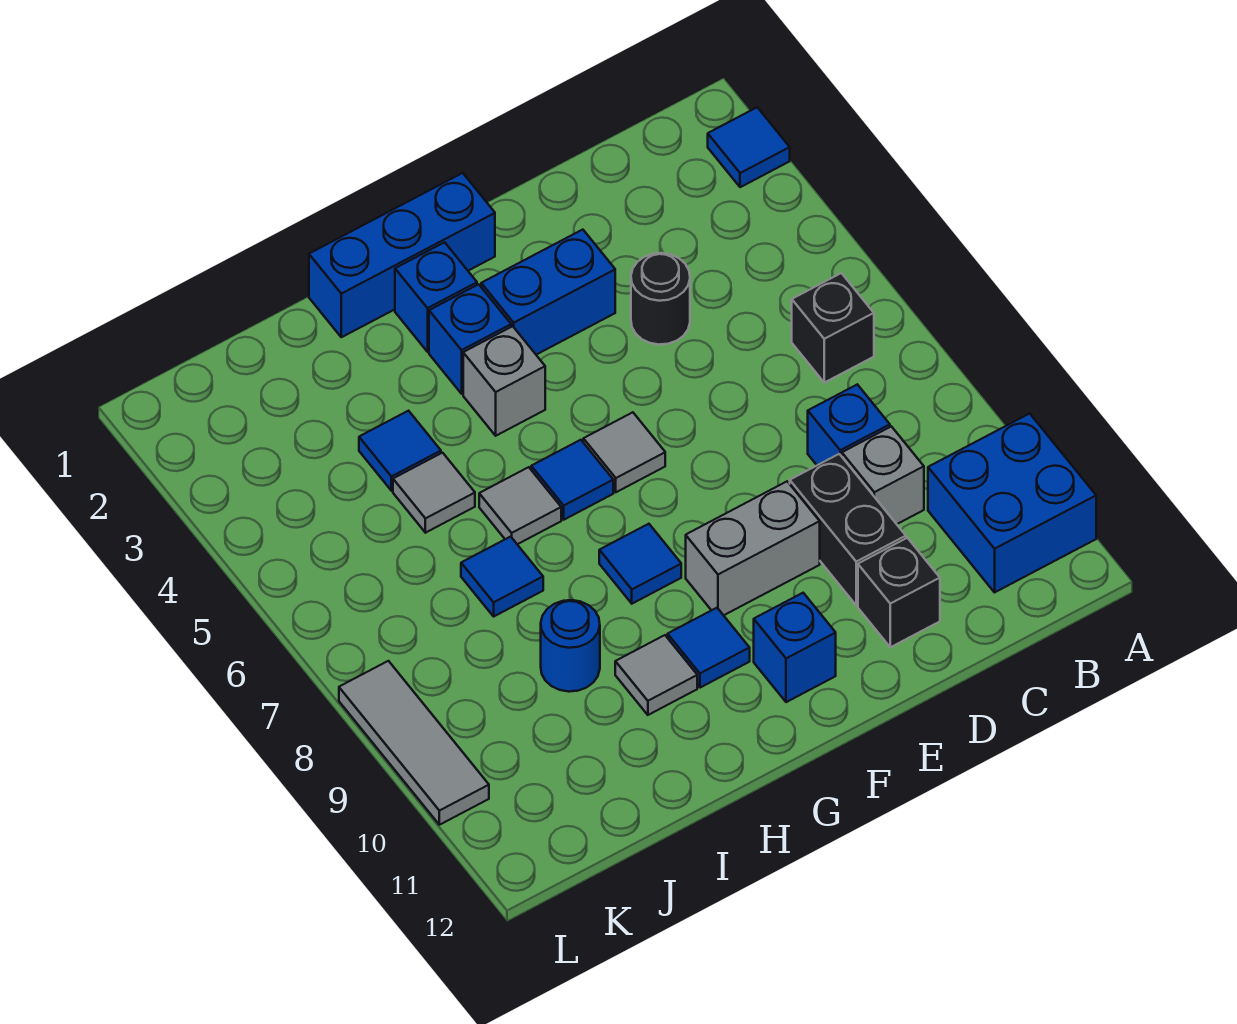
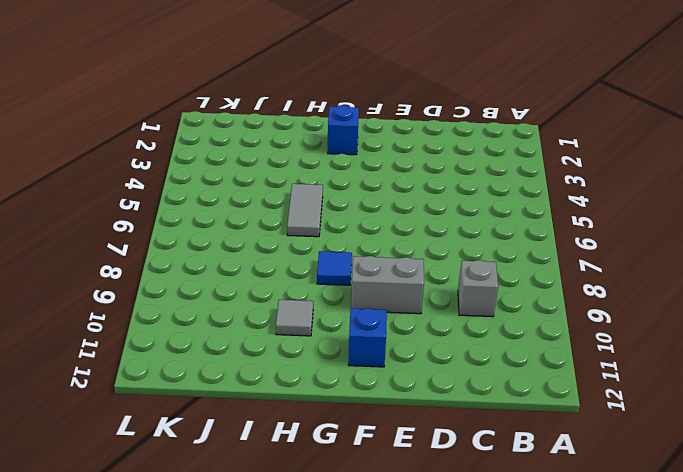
grey tile H5:H6 level 1 -> grey tile H6 level 1
none -> blue tile A2 level 1
none -> blue brick A10:B11 level 1
none -> black brick B6 level 1

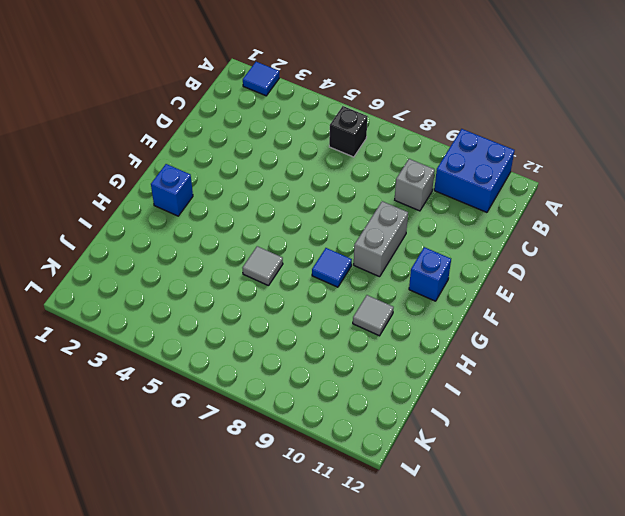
none -> blue brick C8 level 1
none -> black round brick D4 level 1
none -> black brick D9:D10 level 1

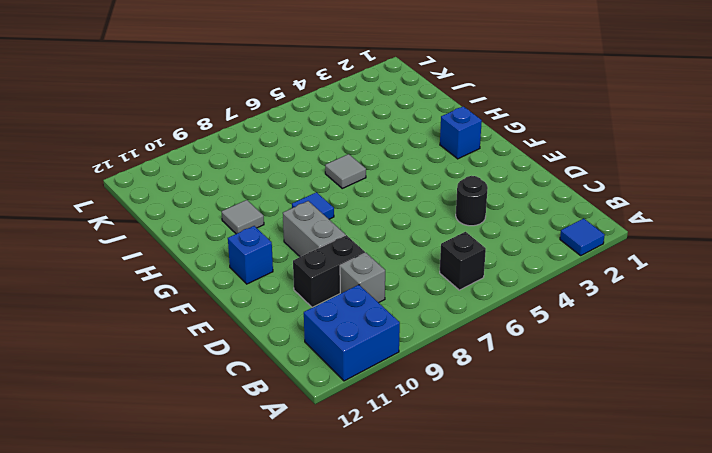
none -> blue brick C8 level 1
none -> black brick D11 level 1
none -> blue brick E3:F3 level 1

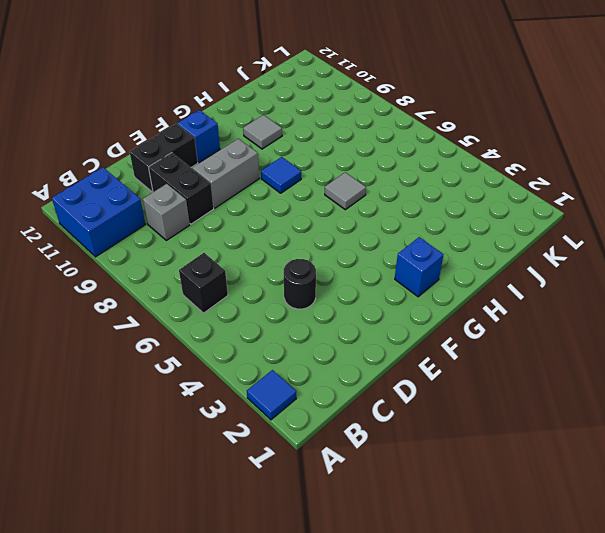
black brick D11:E11 level 1 -> black brick D11 level 1
none -> blue brick C8 level 1
none -> blue brick E3:F3 level 1
none -> blue brick F1:H1 level 1

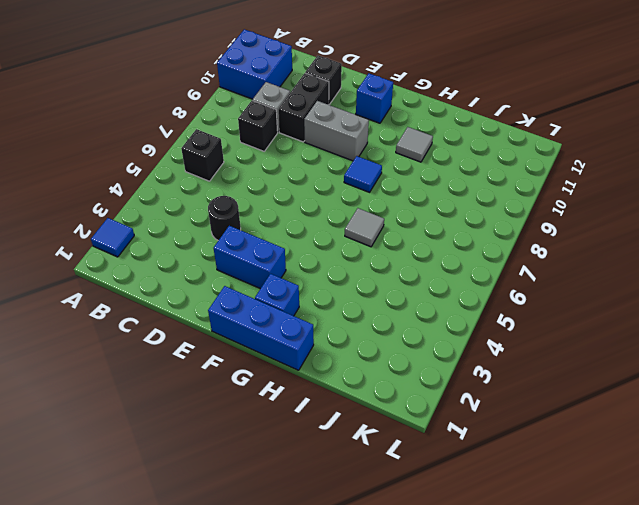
black brick C8 level 1 -> blue brick C8 level 1
none -> grey tile F6 level 1
none -> blue brick G3 level 1
none -> grey brick G4 level 1

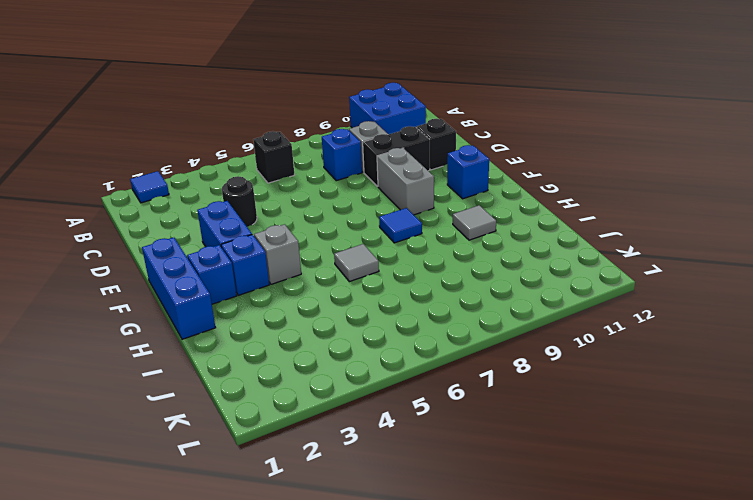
none -> grey tile F6 level 1
none -> blue tile G6 level 1
none -> blue tile G10 level 1

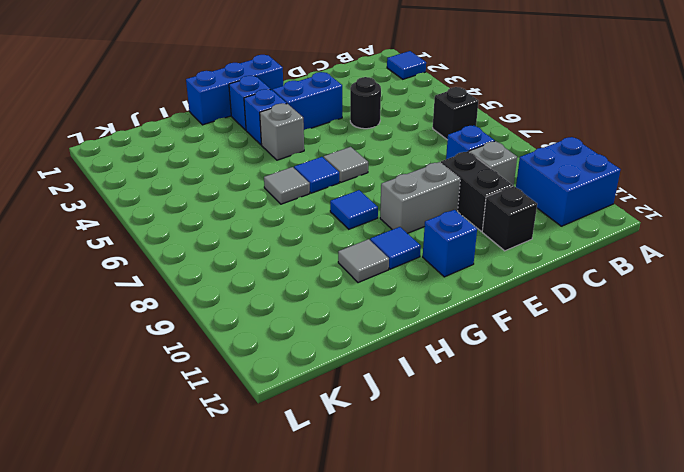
none -> blue tile I4 level 1
none -> grey tile I5 level 1
none -> blue tile I7 level 1

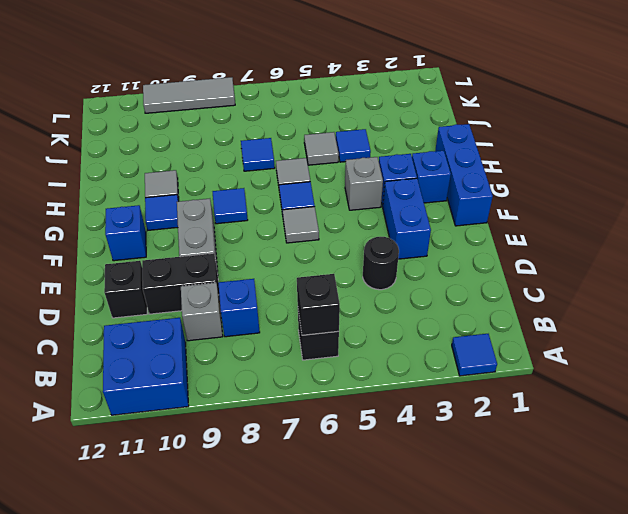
black brick B6 level 2 -> none
none -> blue round brick I9 level 1

